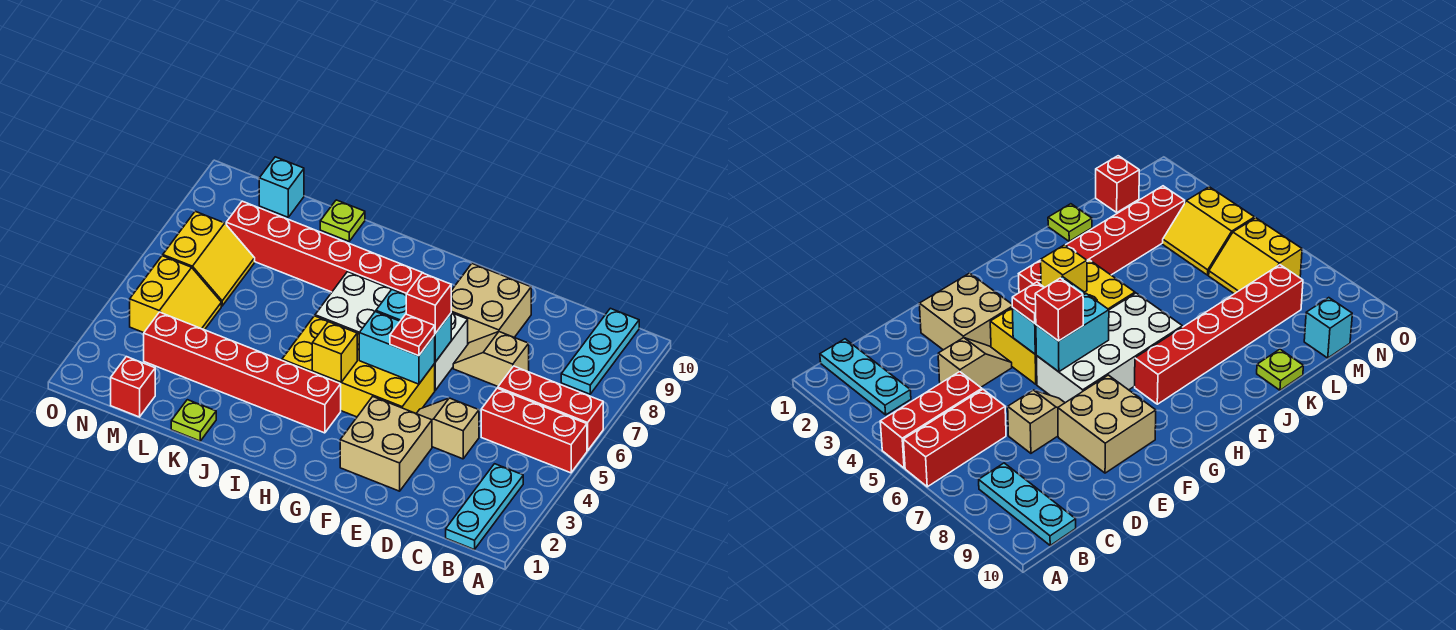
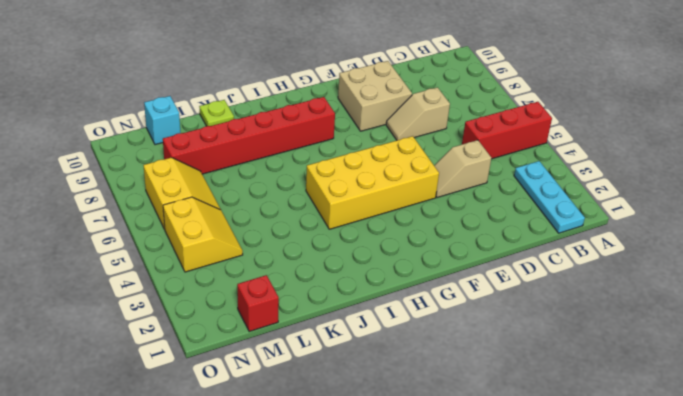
none -> red brick A6:C6 level 1
none -> cyan plate B8:B10 level 1
none -> tan brick E2:F3 level 1

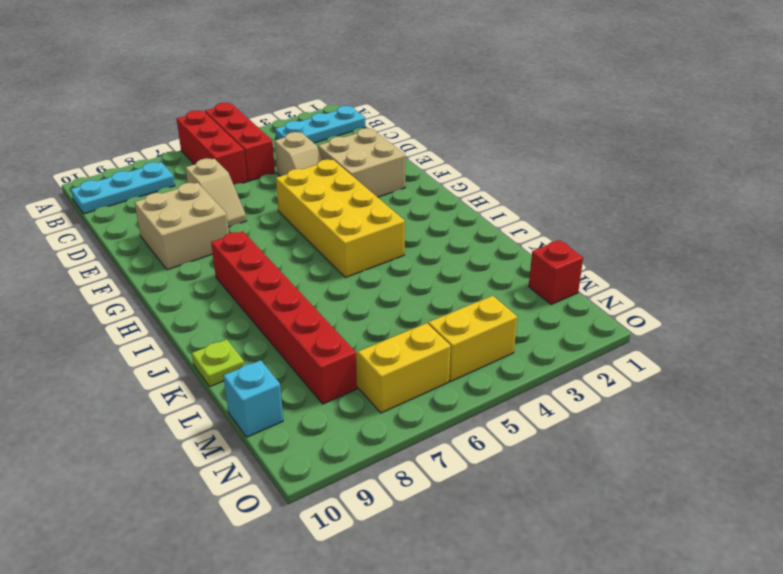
none -> white brick F6:I7 level 1
none -> red brick H3:M3 level 1
none -> lime plate K1 level 1

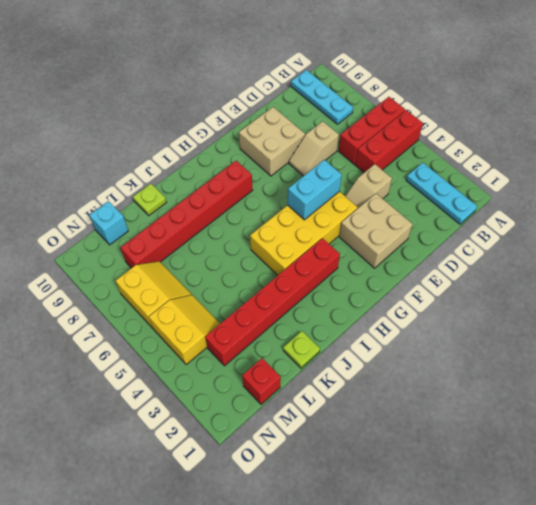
none -> white brick F6:I7 level 1
none -> cyan brick F6:G6 level 2
none -> yellow brick H4 level 2

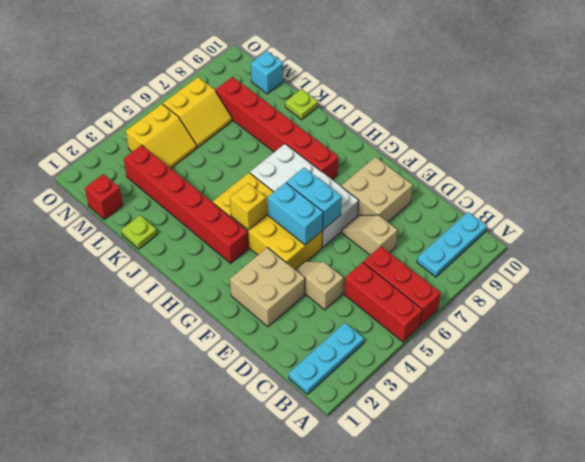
none -> red plate F5 level 3
none -> red brick F6 level 3

